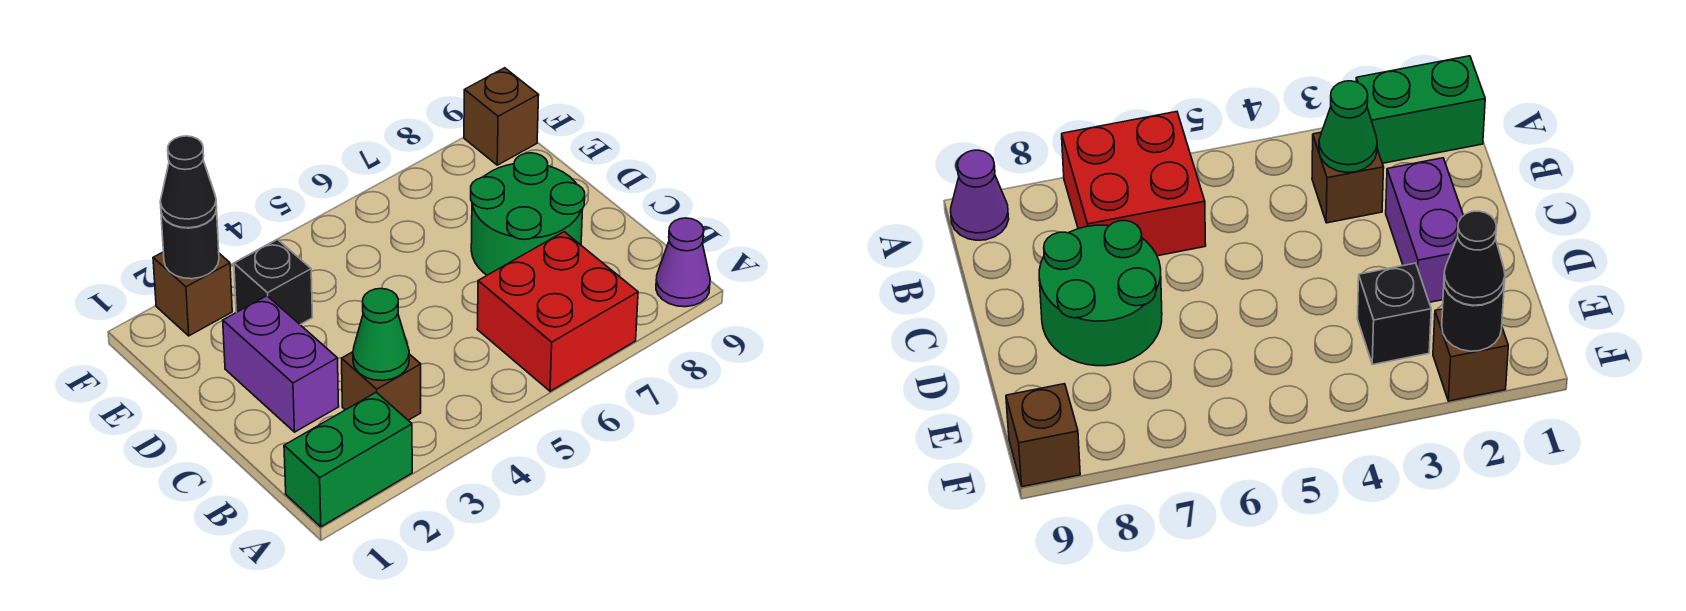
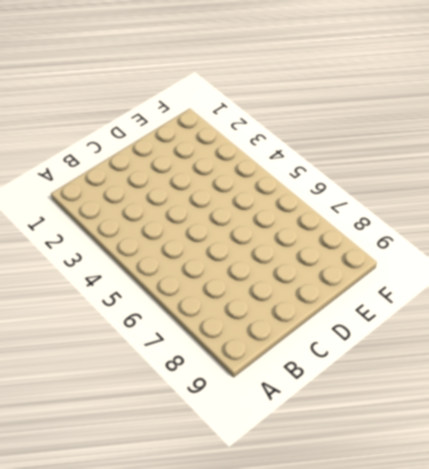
none -> green brick A1:A2 level 1
none -> red brick A6:B7 level 1
none -> purple cone A9 level 1

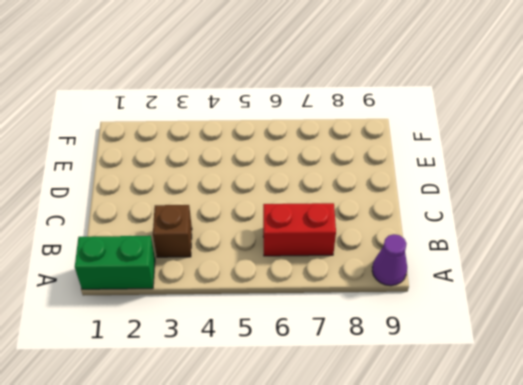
red brick B6:B7 level 1 -> red brick A6:B7 level 1
none -> purple brick C2:D2 level 1
none -> green round brick C7:D8 level 1
none -> black brick E3 level 1

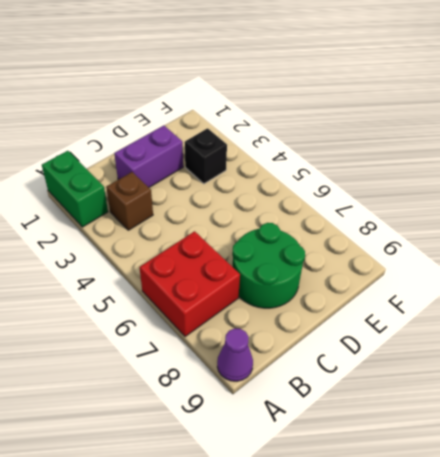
none -> brown brick F2 level 1
none -> brown brick F9 level 1
none -> green cone B3 level 2

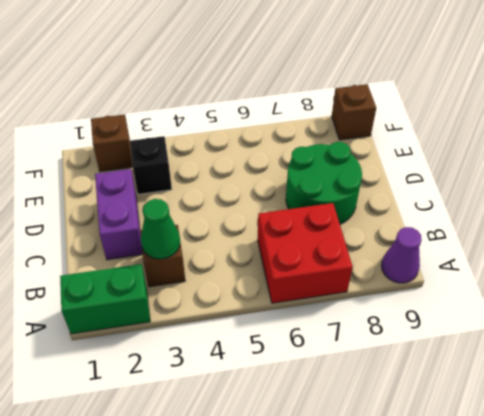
none -> black round brick F2 level 2
none -> black cone F2 level 3

